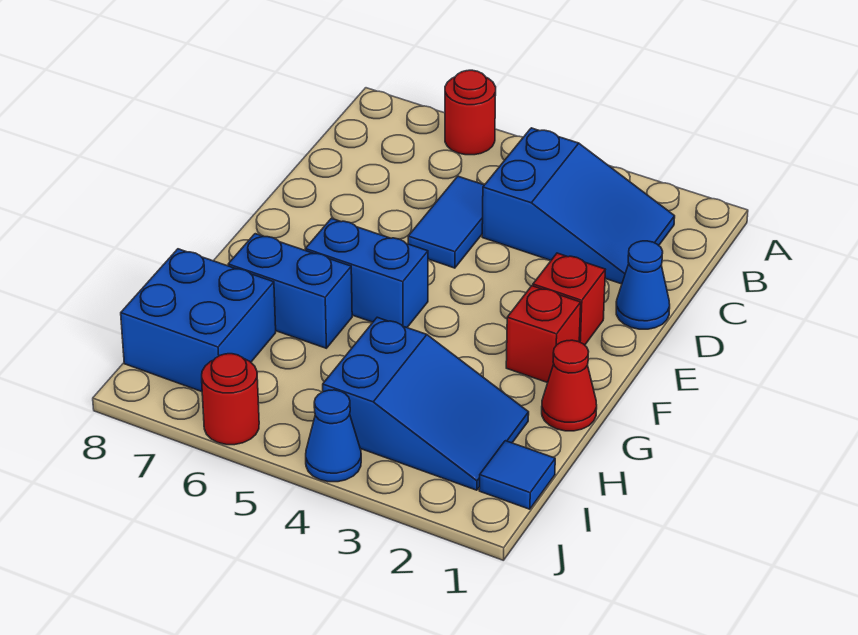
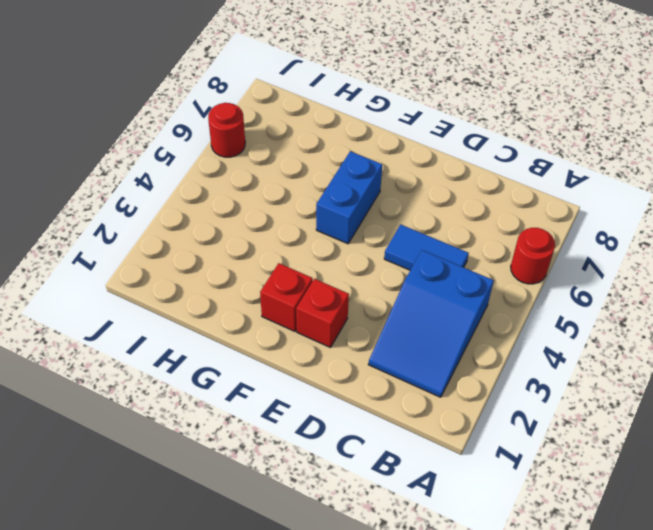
none -> blue cone D1 level 1
none -> red cone G1 level 1
none -> blue brick G6:G7 level 1

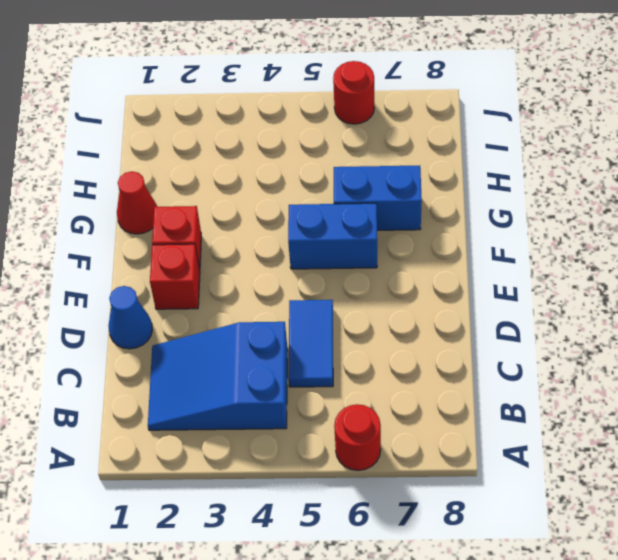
none -> blue slope H2:I4 level 1 top 4
none -> blue brick H7:I8 level 1
none -> blue tile I1 level 1

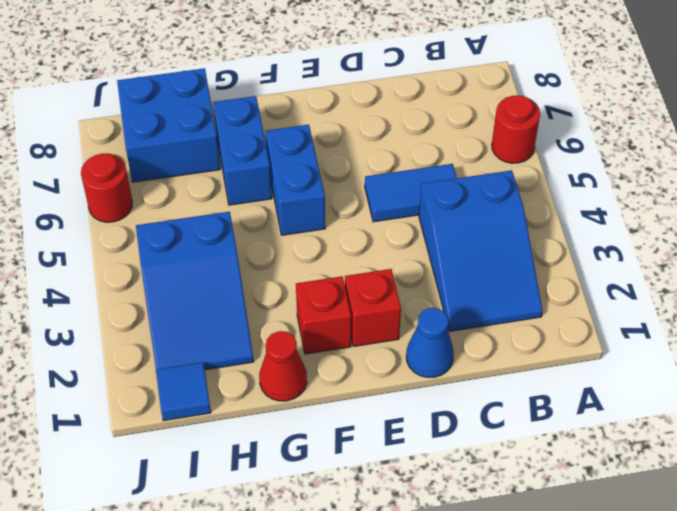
none -> blue cone J4 level 1

